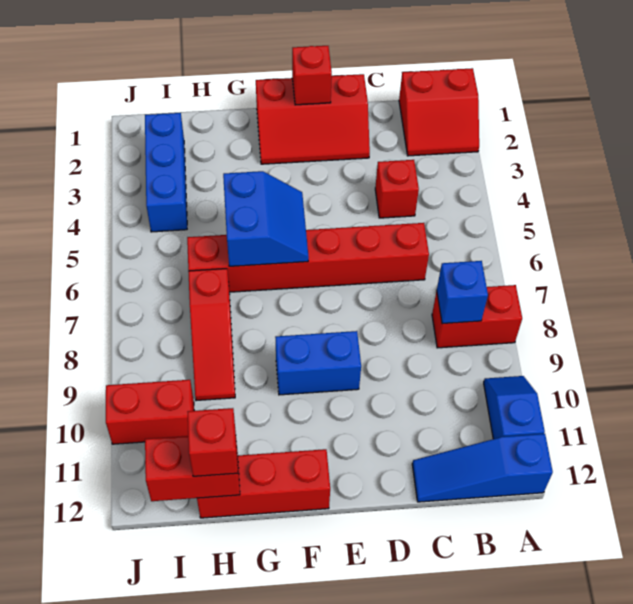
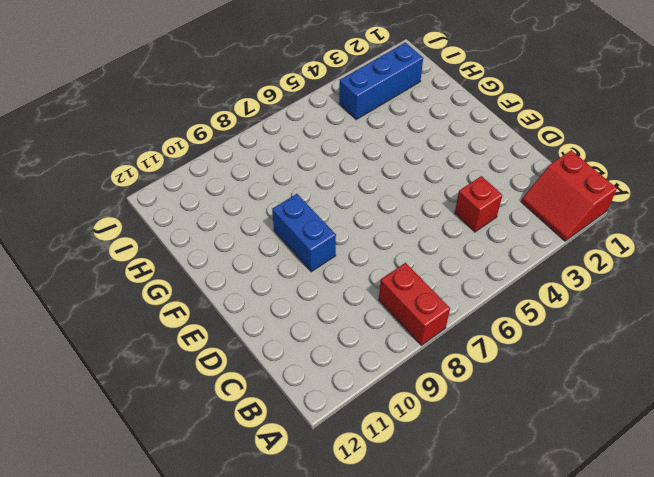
none -> blue slope A10:A11 level 1 top 11
none -> blue slope A12:C12 level 1 top A
none -> red brick C6:H6 level 1

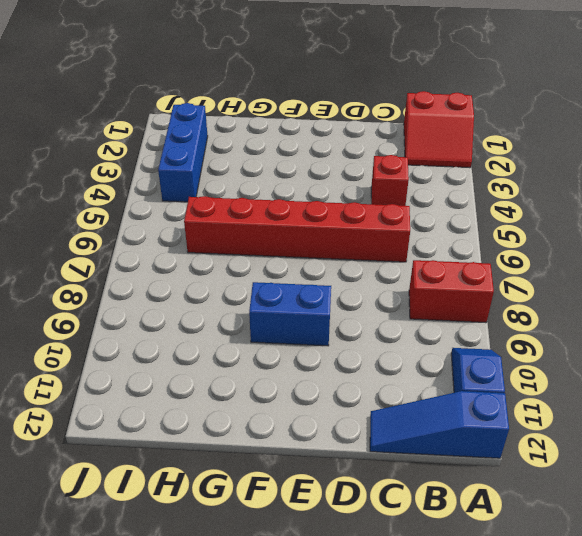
none -> red slope D1:F2 level 1 top 1
none -> red brick F12:H12 level 1
none -> red slope H7:H9 level 1 top 7

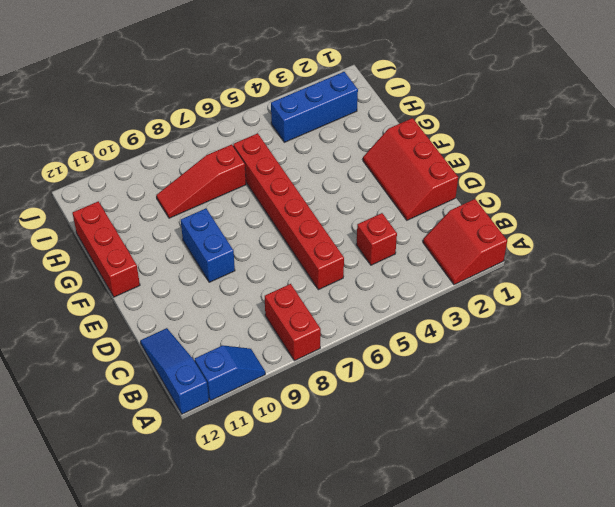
none -> red brick I10:J10 level 1
none -> blue brick B8 level 2
none -> red brick E1 level 2

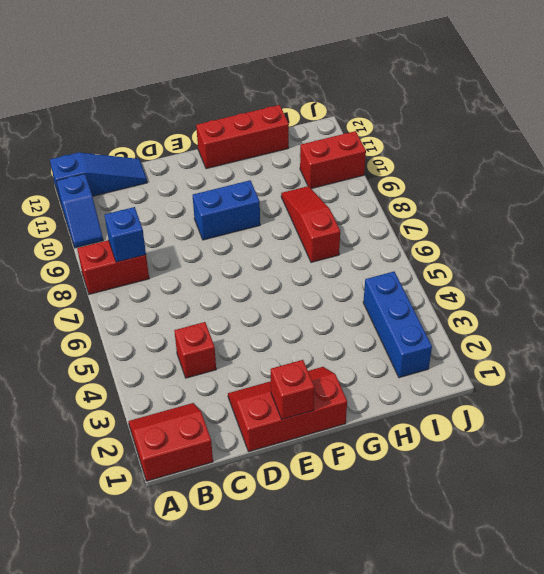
none -> red brick C6:H6 level 1
none -> blue slope F5:G6 level 2 top G
none -> red brick H12:I12 level 2

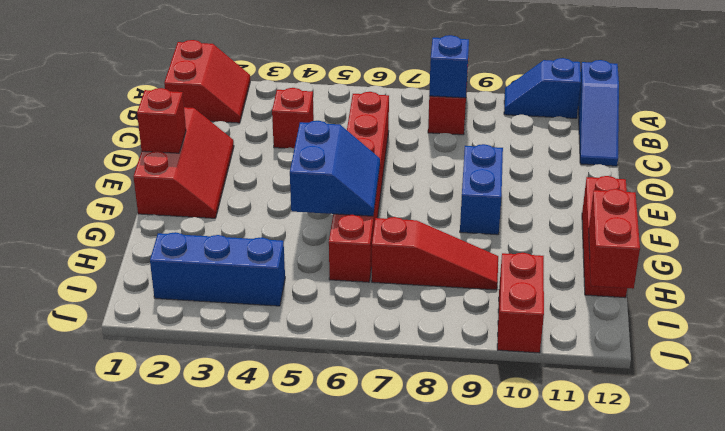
blue slope F5:G6 level 2 top 5 -> blue slope F5:G6 level 2 top G
none -> red brick H12 level 3

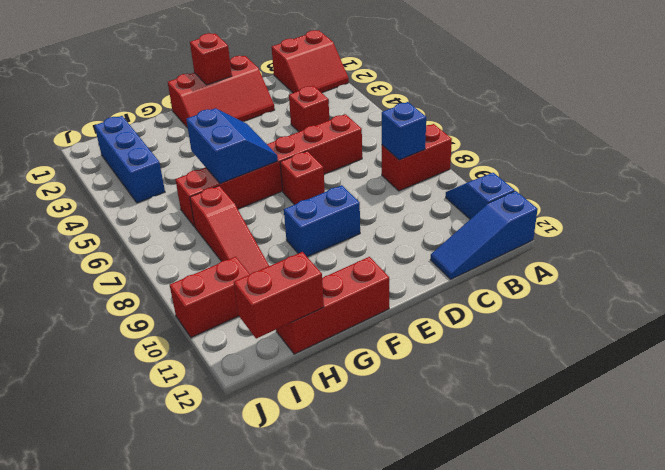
red brick E7 level 1 -> red brick H12 level 3

